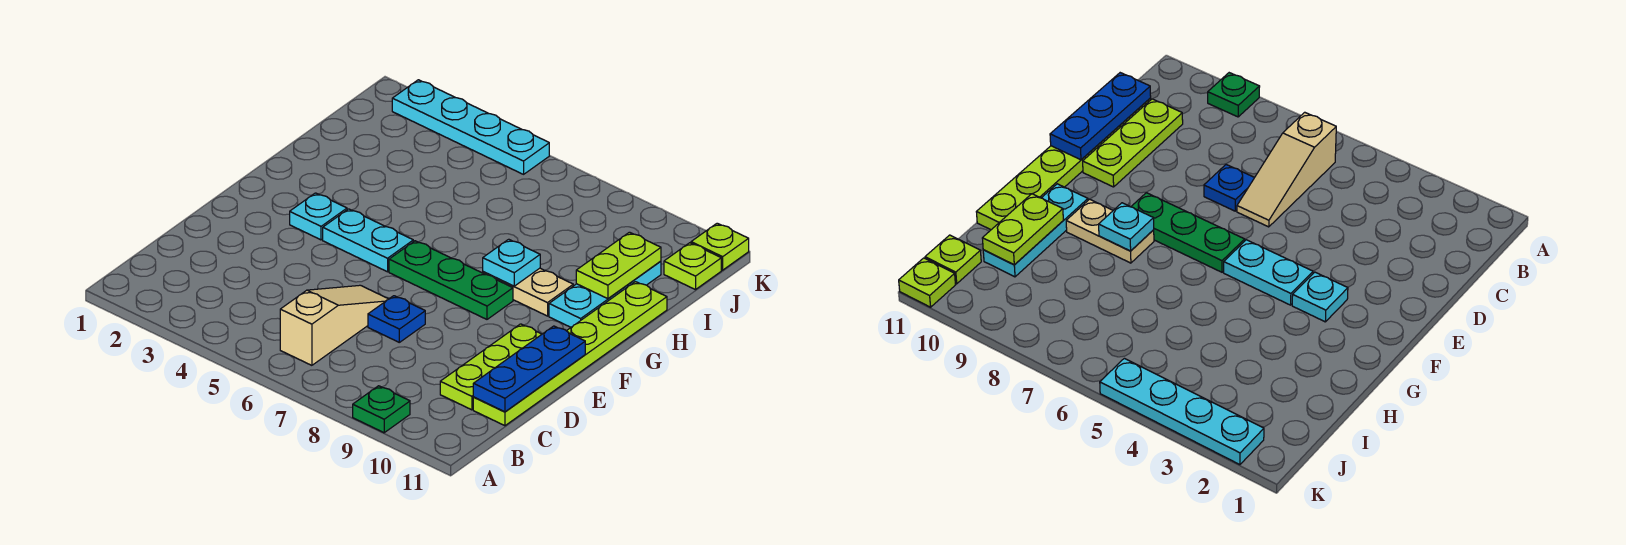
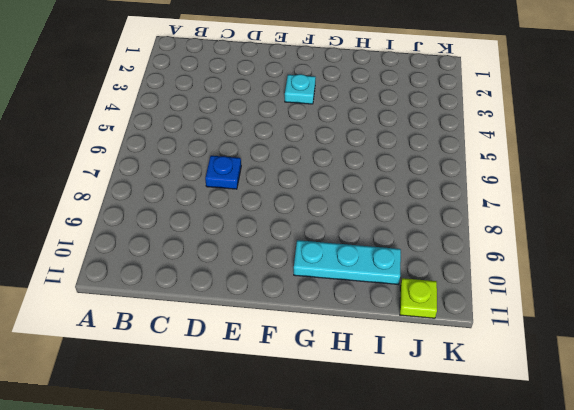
none -> green plate A9 level 1
none -> tan slope B6:D6 level 1 top B
none -> lime plate C10:E10 level 1

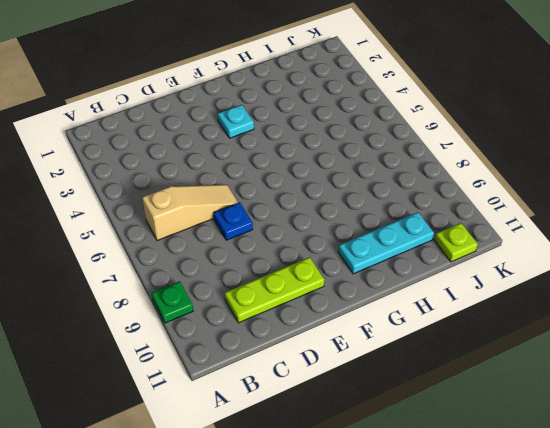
none -> lime plate C11:H11 level 1
none -> cyan plate F4:F5 level 1
none -> green plate F6:F8 level 1

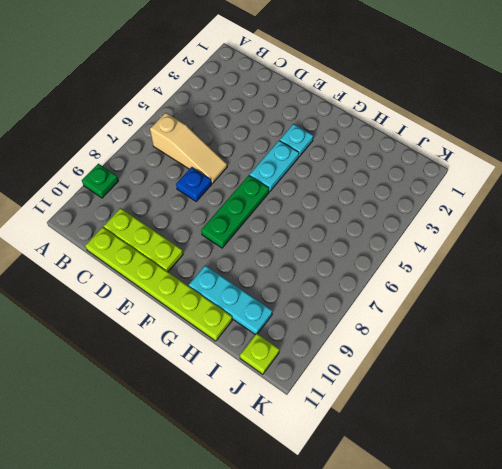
none -> tan plate G8:G9 level 1
none -> cyan plate K2:K5 level 1
none -> lime plate K11 level 1

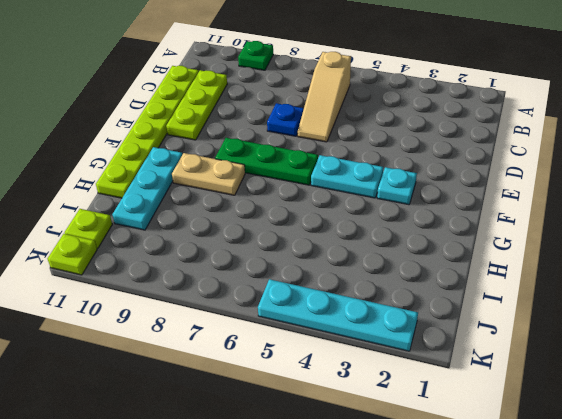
none -> blue plate C11:E11 level 2
none -> cyan plate G8 level 2
none -> lime plate H10:I10 level 2

